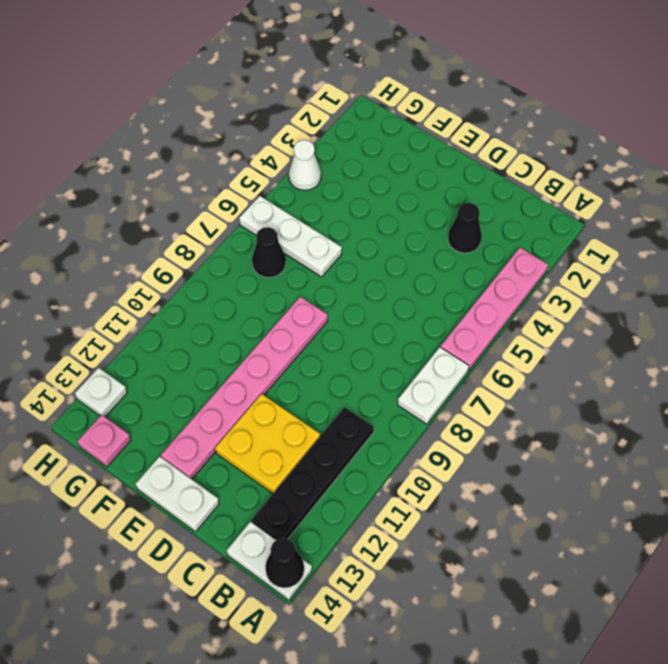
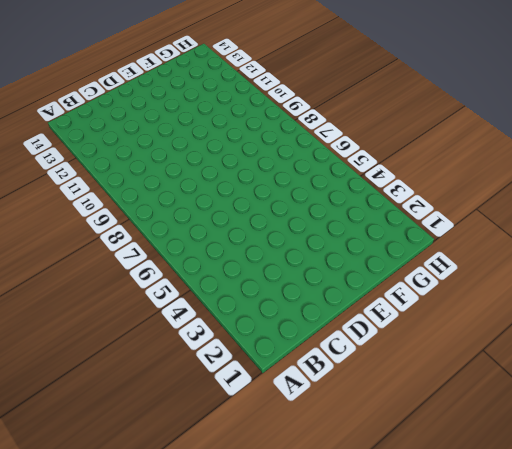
none -> pink plate A3:A6 level 1
none -> white plate A7:A8 level 1
none -> white plate A14:B14 level 1

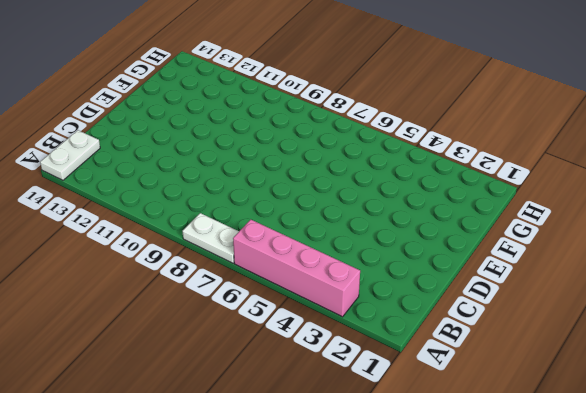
pink brick A3:A6 level 1 -> pink plate A3:A6 level 1
none -> black plate B10:B13 level 1
none -> black cone C3 level 1
none -> yellow plate C11:D12 level 1

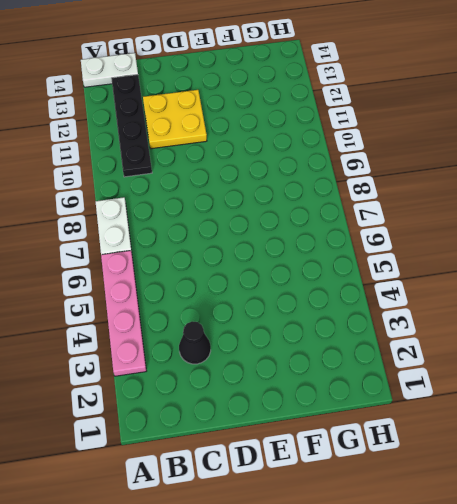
none -> white plate D14:E14 level 1
none -> pink plate E8:E13 level 1
none -> white plate F6:H6 level 1

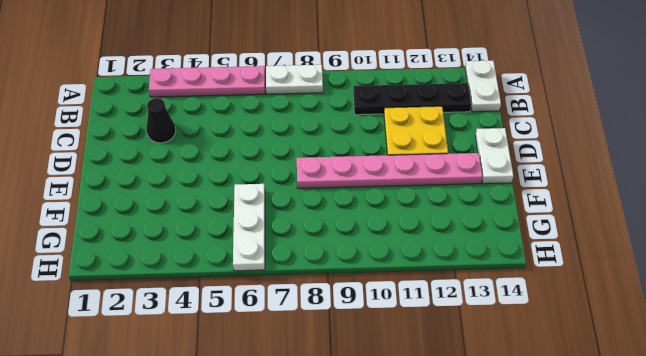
none -> black cone G7 level 1
none -> pink plate G14 level 1
none -> white cone H4 level 1

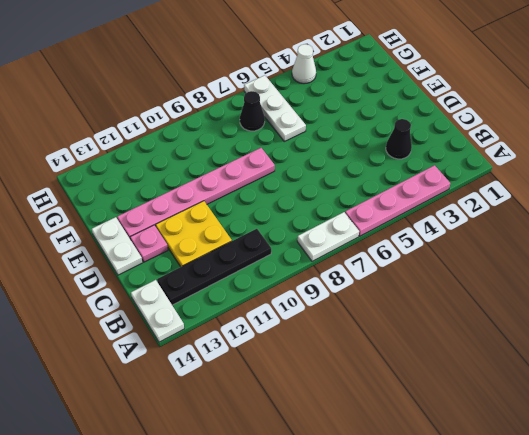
pink plate D13 level 1 -> pink plate G14 level 1
none -> white plate H13 level 1
none -> black cone A14 level 2

